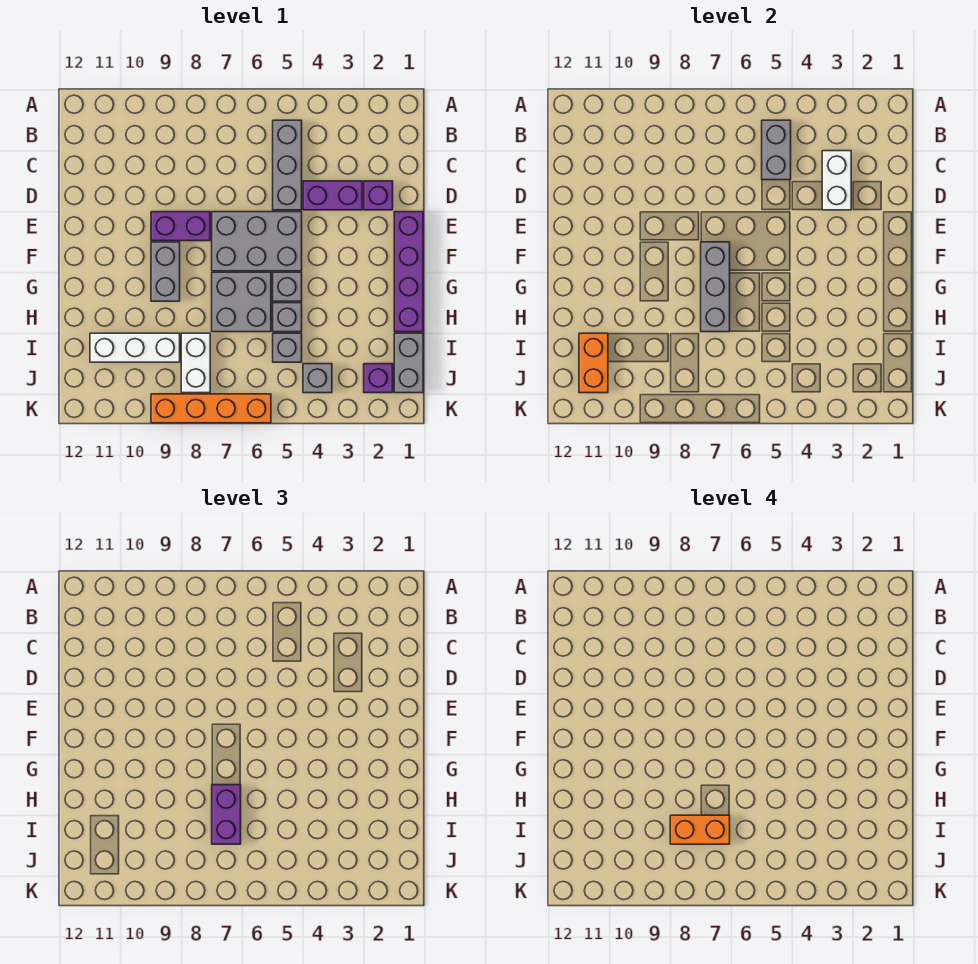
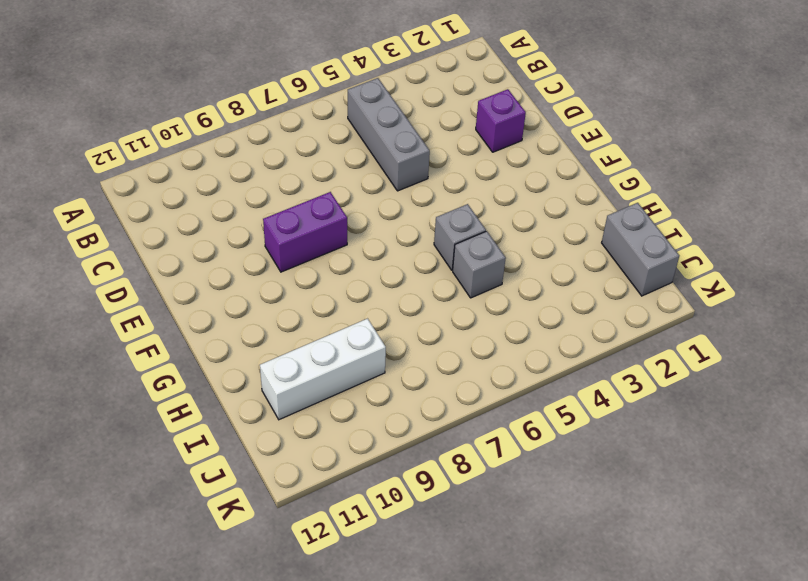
none -> purple brick D3:D4 level 1
none -> purple brick E1:H1 level 1
none -> grey brick E5:F7 level 1

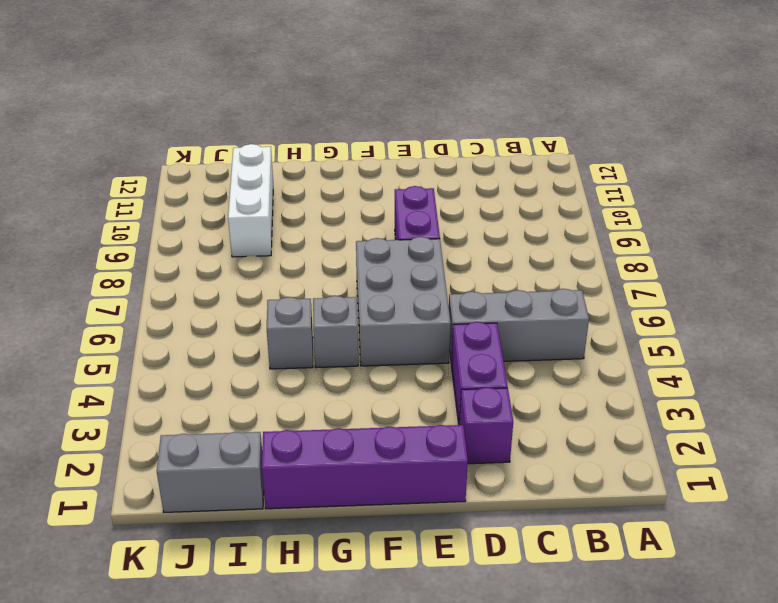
none -> grey brick F9:G9 level 1
none -> grey brick G6:H7 level 1
none -> grey brick I5 level 1

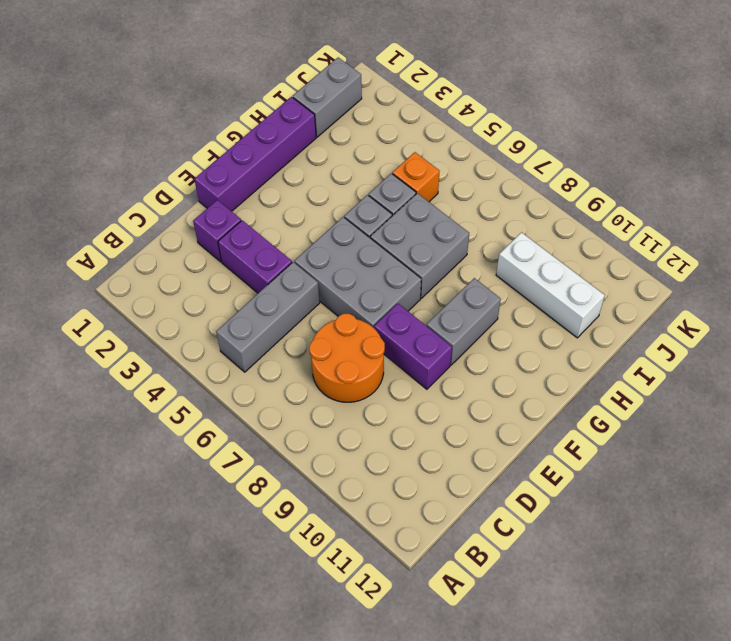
orange round brick C7:D8 level 1 -> none
orange brick I5 level 1 -> grey brick I5 level 1
none -> white brick I8:J8 level 1
none -> purple brick J2 level 1
none -> grey brick J4 level 1

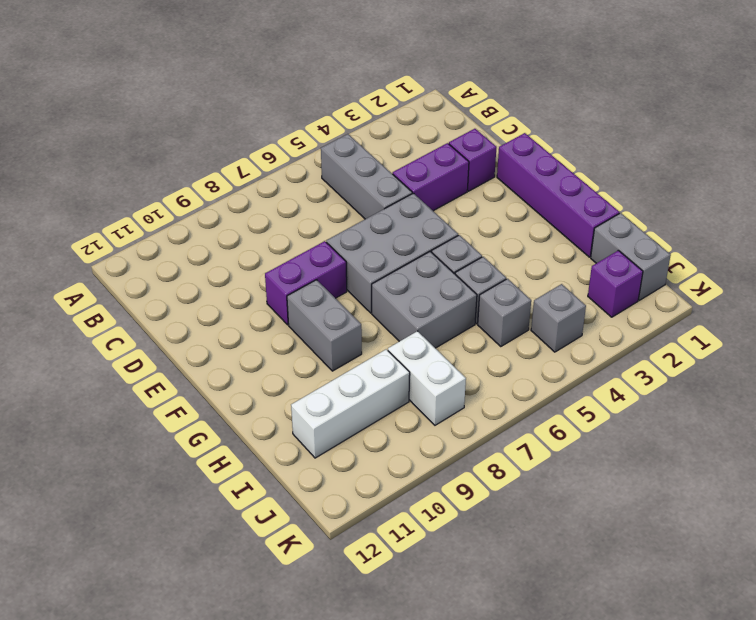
none -> orange brick K6:K9 level 1
none -> grey brick B5:C5 level 2
none -> white brick C3:D3 level 2

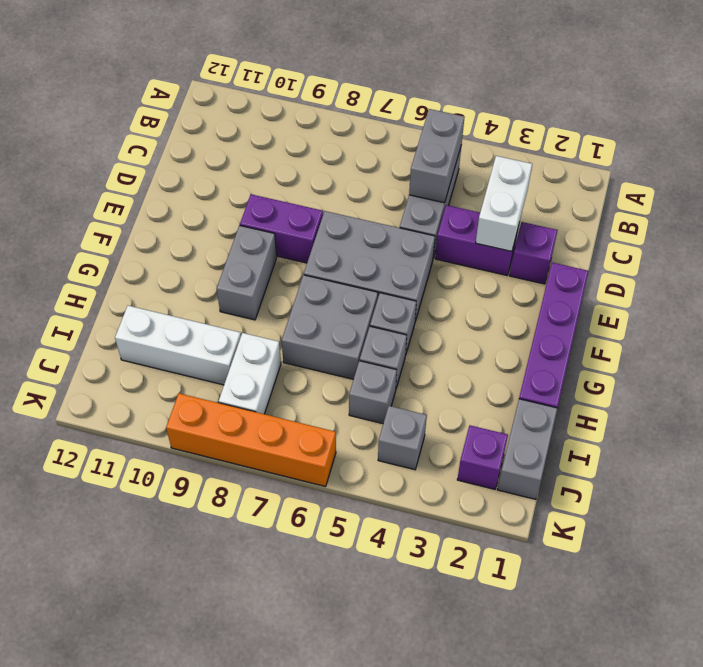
none -> grey brick F7:H7 level 2
none -> orange brick I11:J11 level 2
none -> purple brick H7:I7 level 3

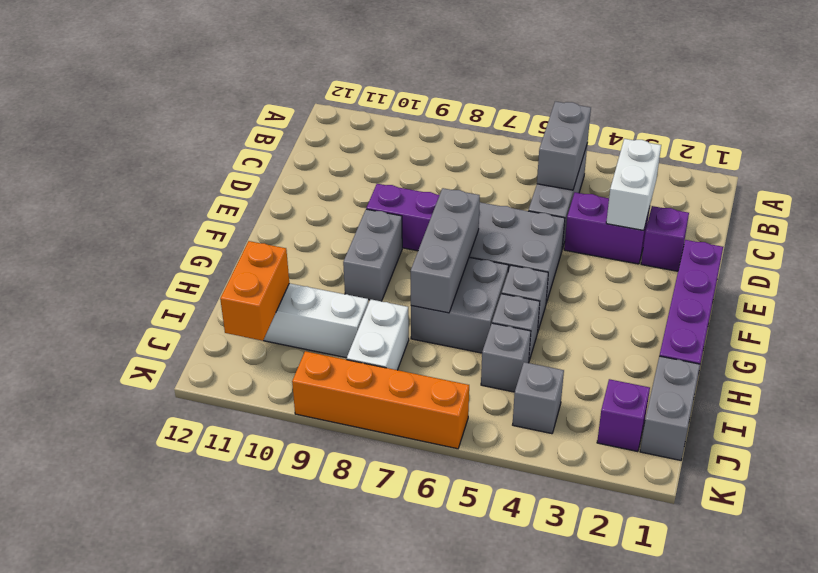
none -> purple brick H7:I7 level 3
none -> orange brick I7:I8 level 4

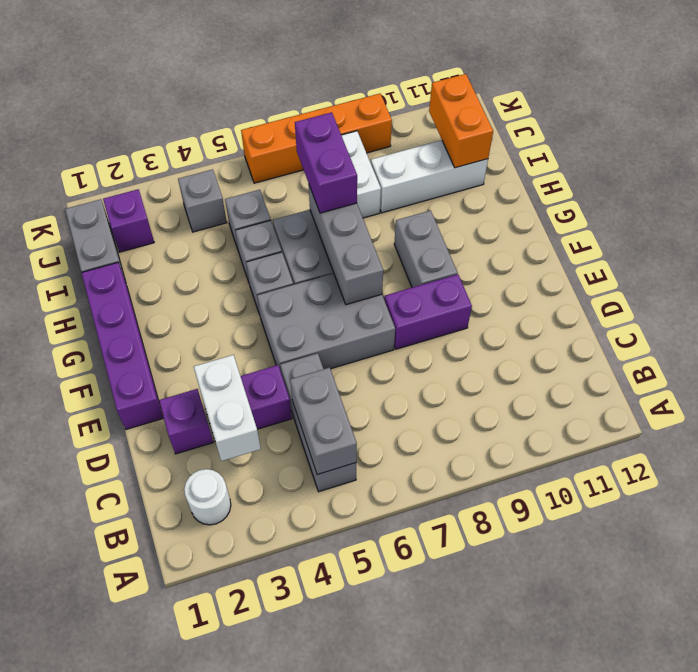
white round brick B2 level 1 -> none
none -> orange brick I7:I8 level 4

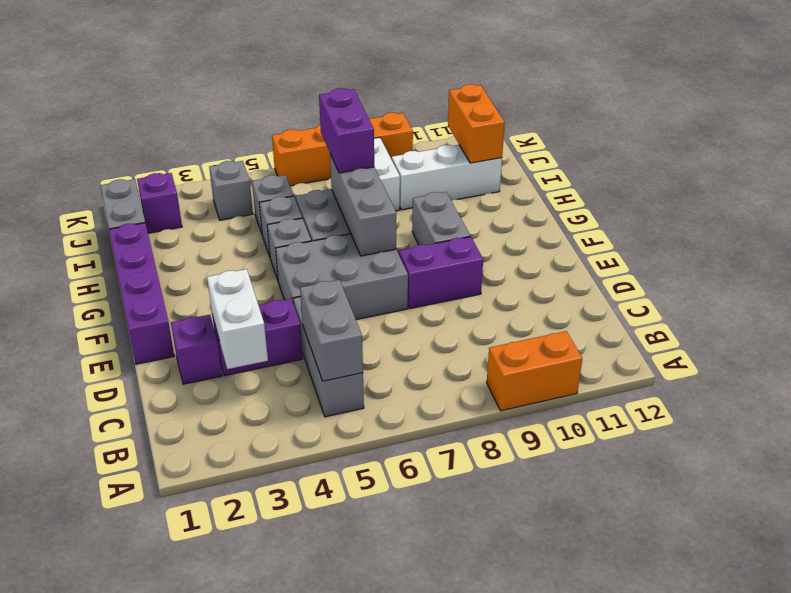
orange brick A9:A10 level 1 -> orange brick I7:I8 level 4

